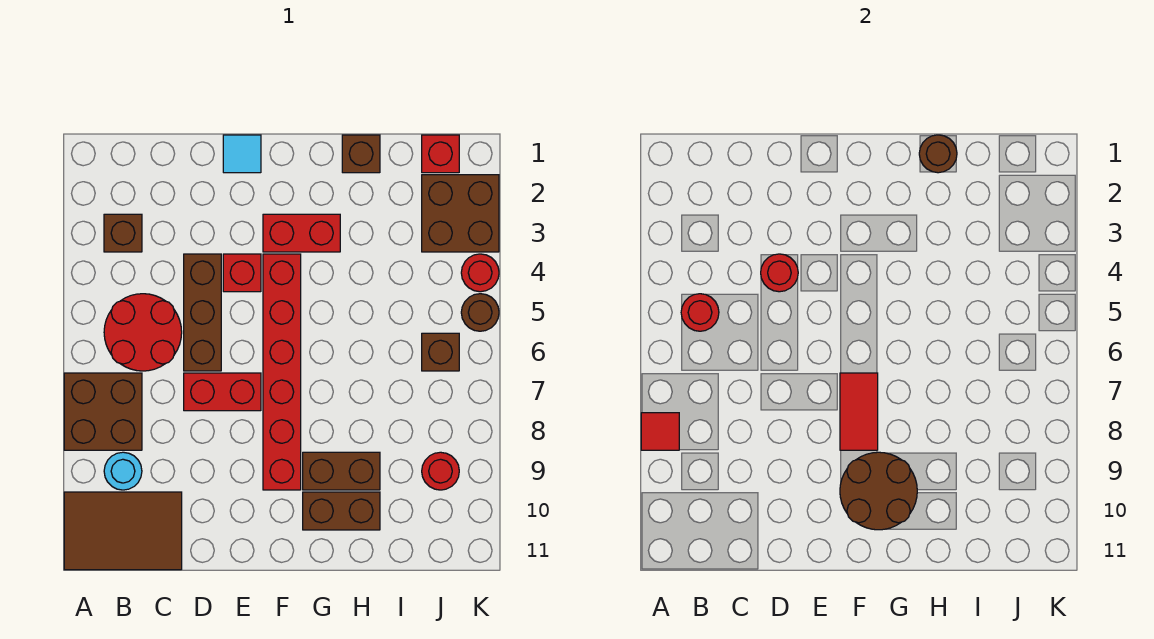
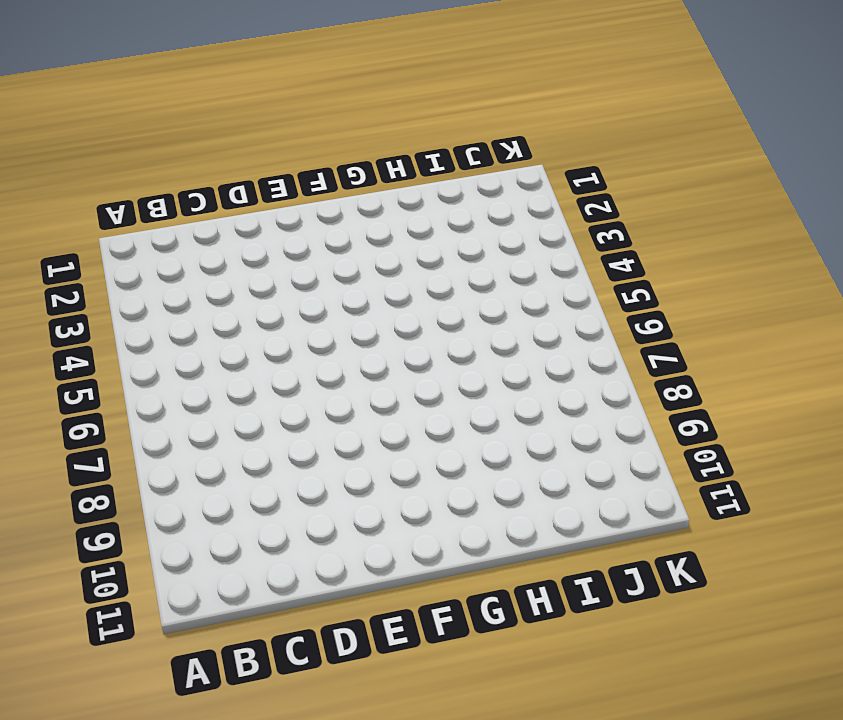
none -> brown brick A7:B8 level 1
none -> brown tile A10:C11 level 1
none -> brown brick B3 level 1

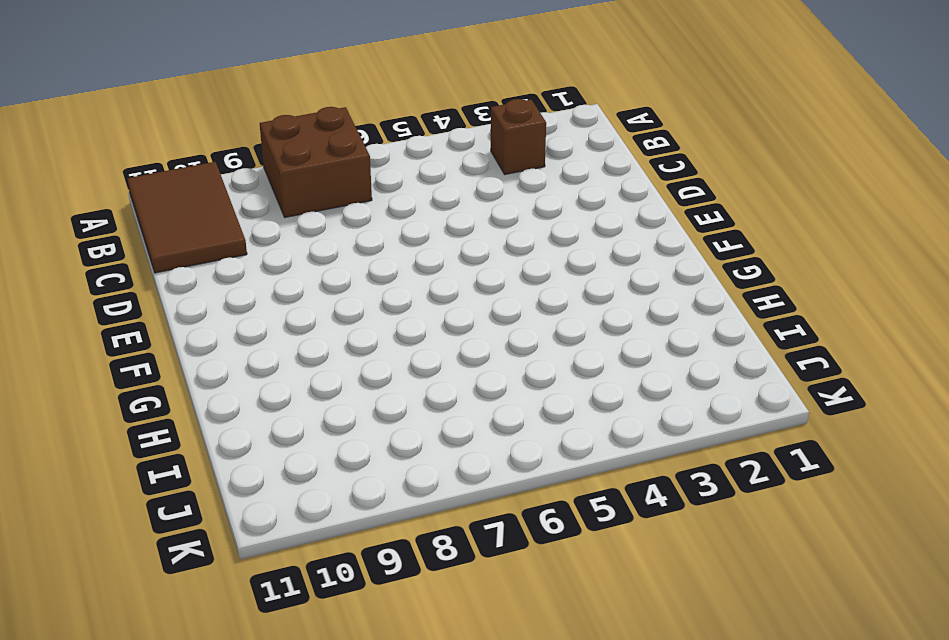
none -> red round brick B5:C6 level 1
none -> cyan round brick B9 level 1
none -> brown brick D4:D6 level 1

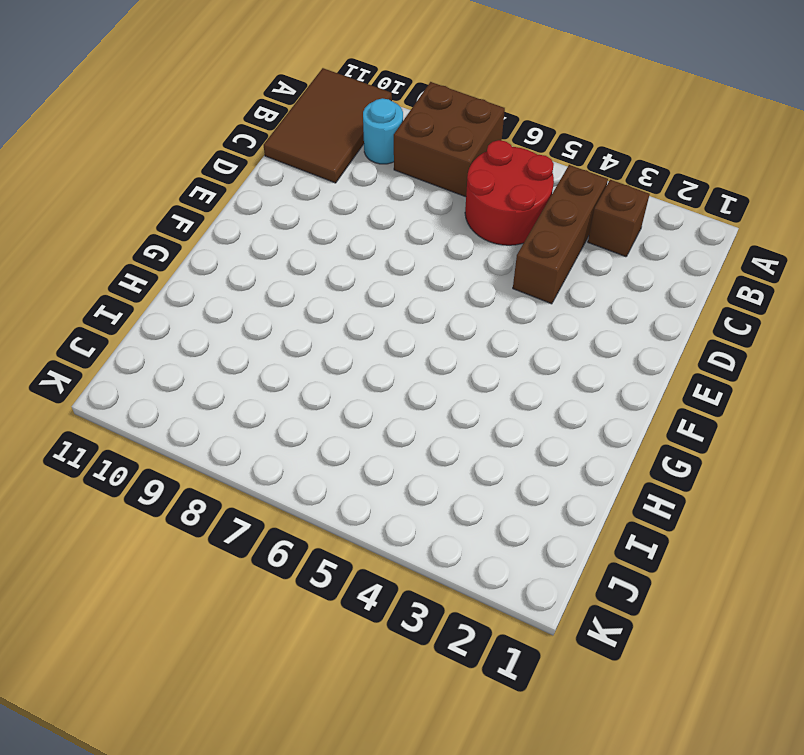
brown brick B4:D4 level 1 -> brown brick D4:D6 level 1
none -> red brick D7:E7 level 1
none -> cyan tile E1 level 1
none -> red brick E4 level 1

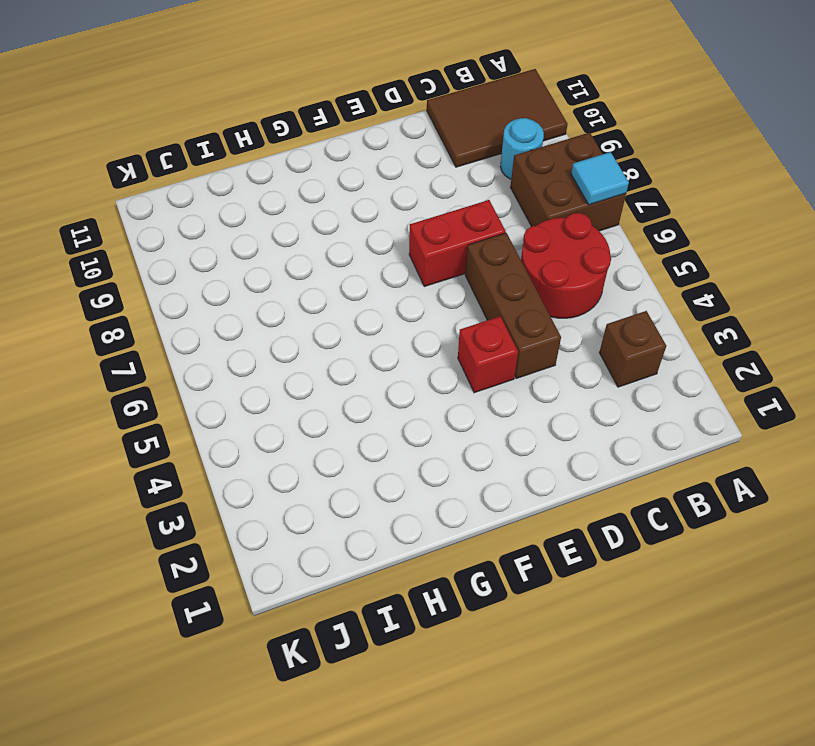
cyan tile A7 level 2 -> cyan tile E1 level 1
none -> red brick F3:G3 level 1
none -> red brick F4:F9 level 1
none -> brown brick G9:H9 level 1

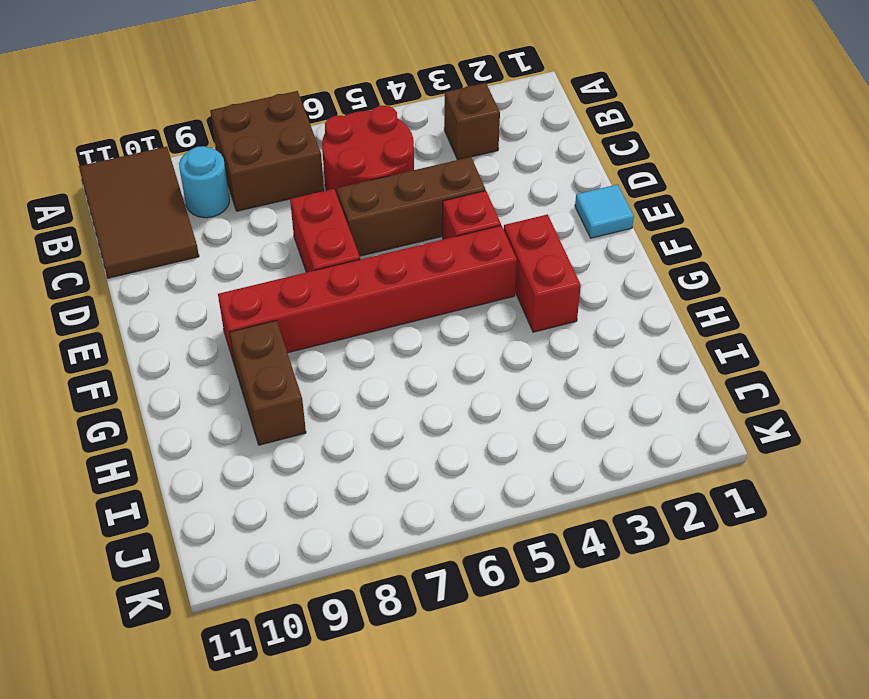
none -> brown brick G10:H10 level 1
none -> brown brick H1 level 1
none -> red brick J1 level 1

